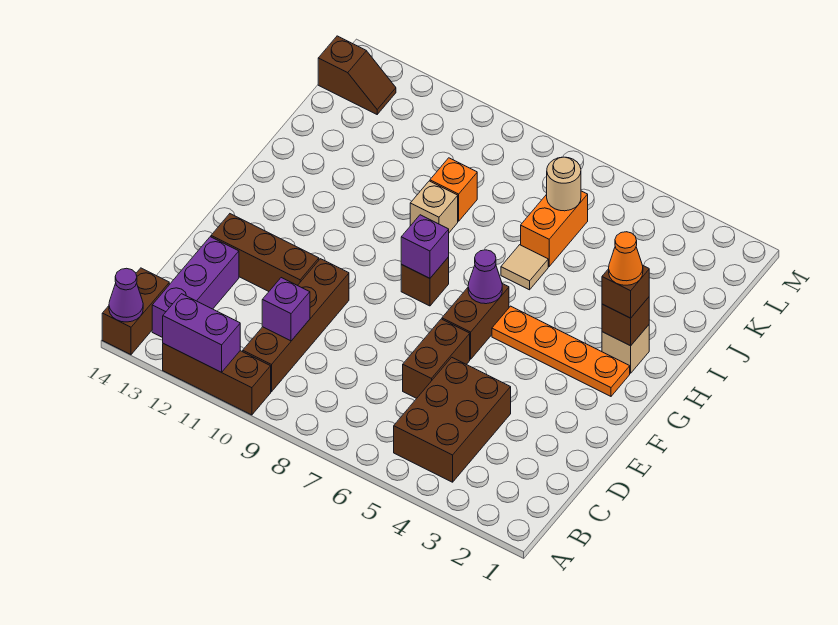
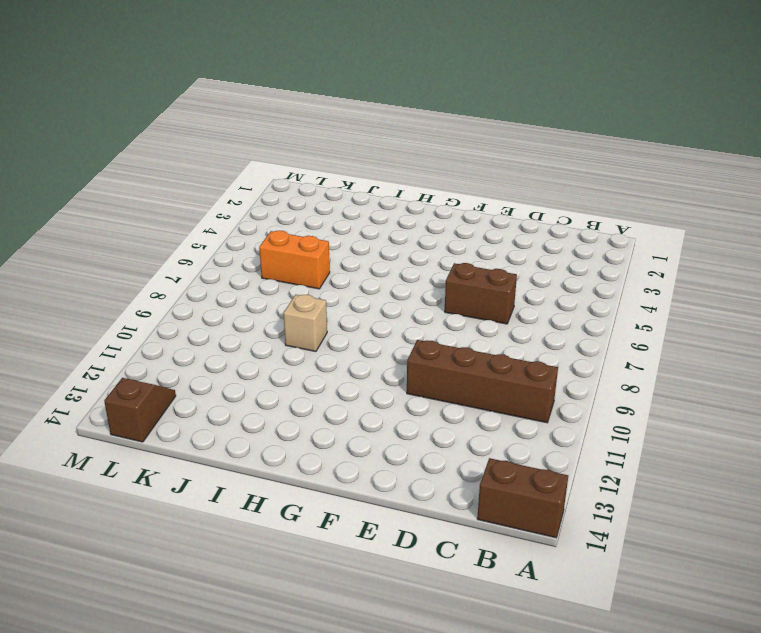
none -> brown brick A10:A12 level 1
none -> brown brick B4:D5 level 1
none -> purple brick B13:D13 level 1

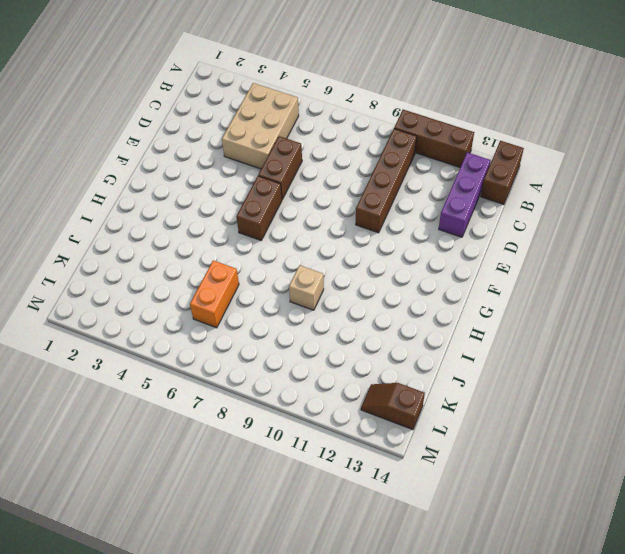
tan brick B4:D5 level 1 -> brown brick B4:D5 level 1
none -> brown brick E11:E13 level 1
none -> orange plate G2:G5 level 1
none -> brown brick G8 level 1

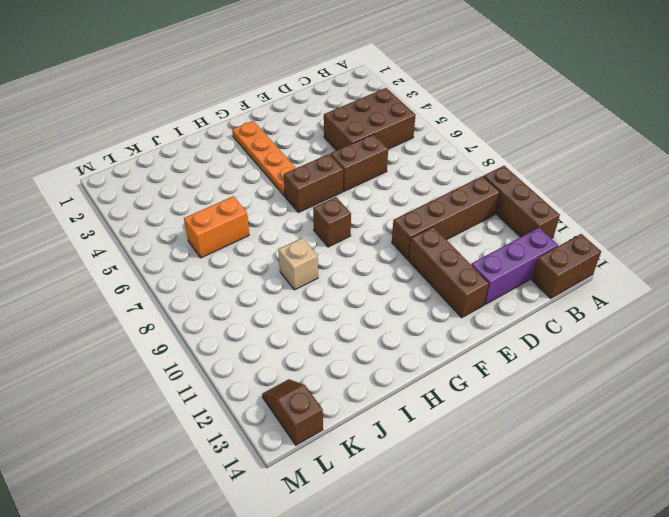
none -> tan brick H2 level 1
none -> tan tile I6 level 1
none -> orange brick J9 level 1

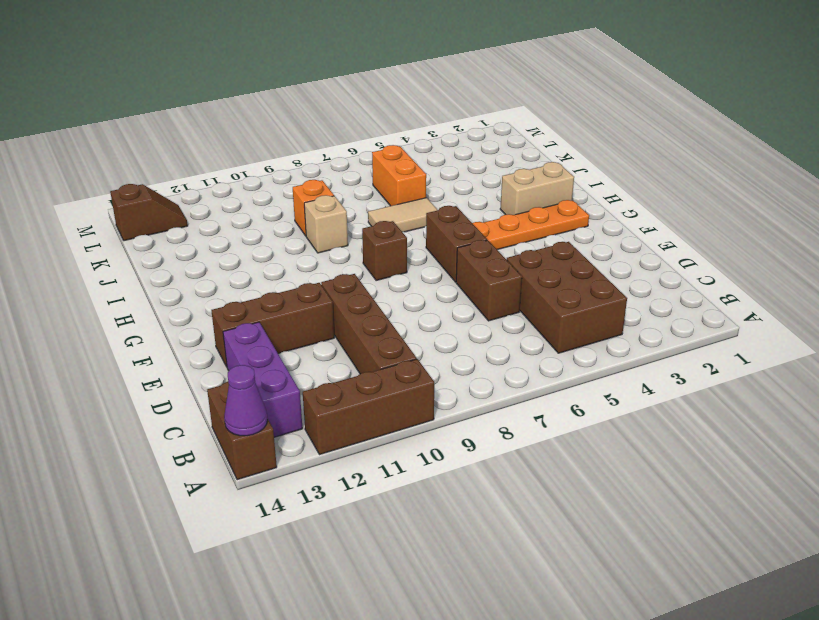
tan brick H2:H3 level 1 -> tan brick H2 level 1
tan tile I6:I7 level 1 -> tan tile I6 level 1
none -> purple brick A11:A12 level 2
none -> purple brick C10 level 2
none -> purple cone G6 level 2

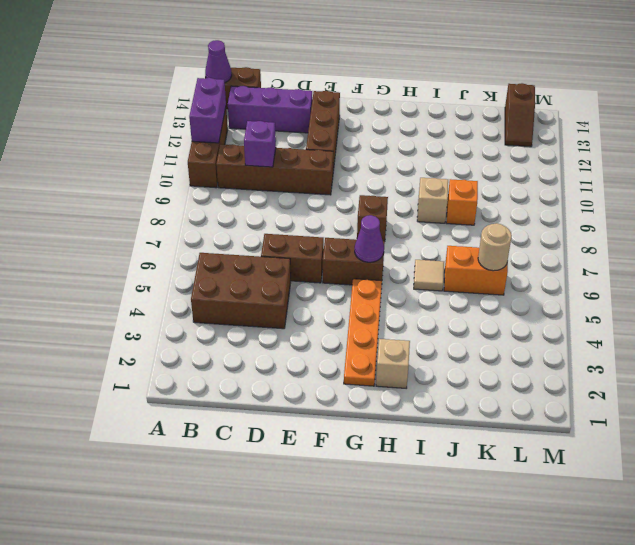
none -> purple brick G8 level 2
none -> brown brick H2 level 2
none -> brown brick H2 level 3

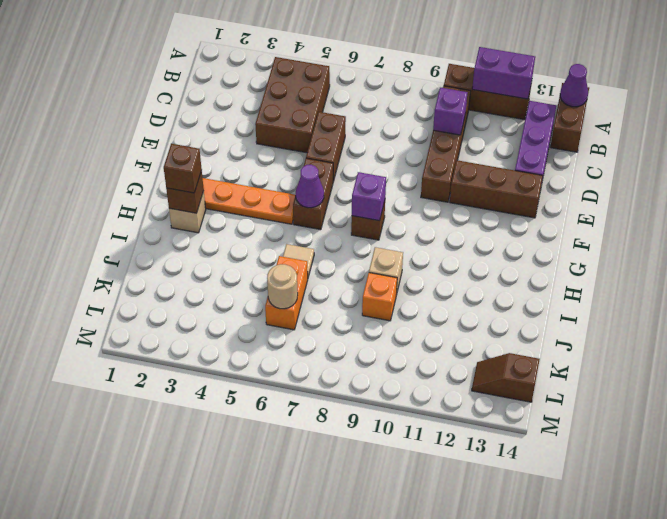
none -> orange cone H2 level 4

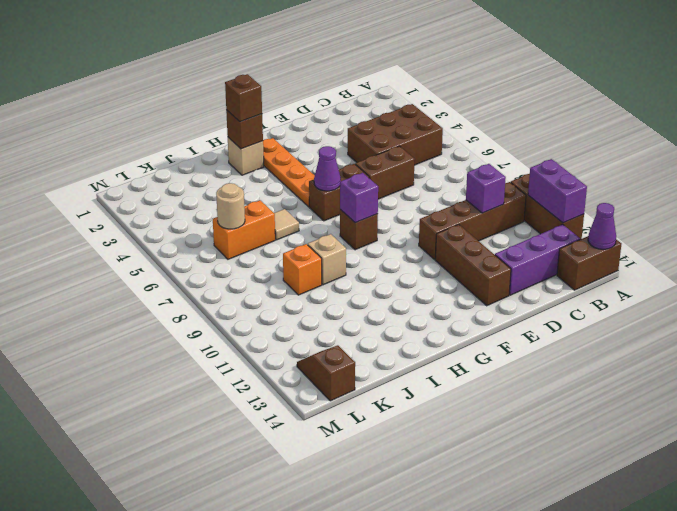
none -> orange cone H2 level 4

